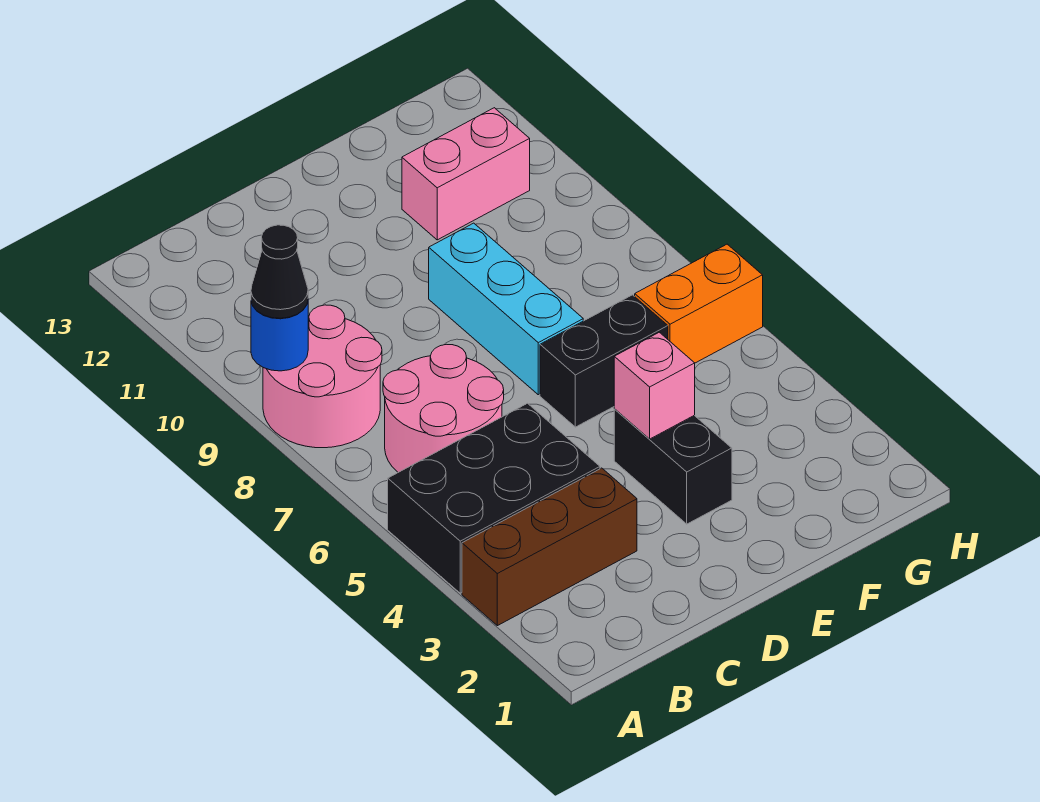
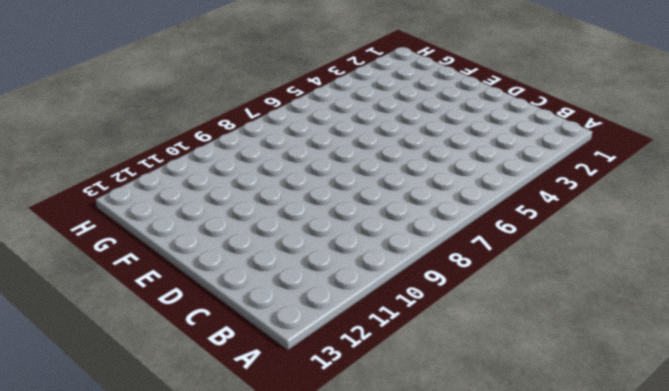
none -> brown brick A3:C3 level 1
none -> black brick A4:C5 level 1
none -> pink round brick A8:B9 level 1

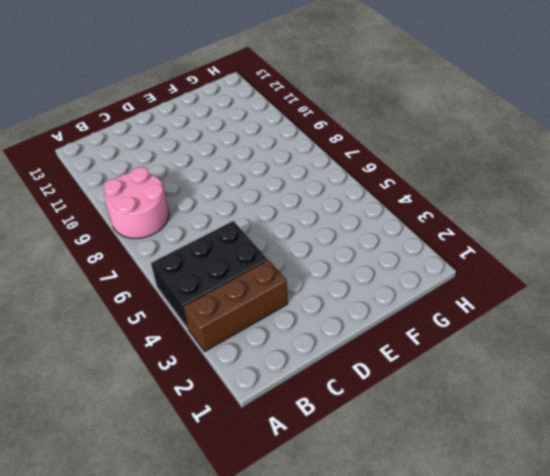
none -> pink round brick B6:C7 level 1
none -> black brick E3:E4 level 1
none -> black brick E6:F6 level 1

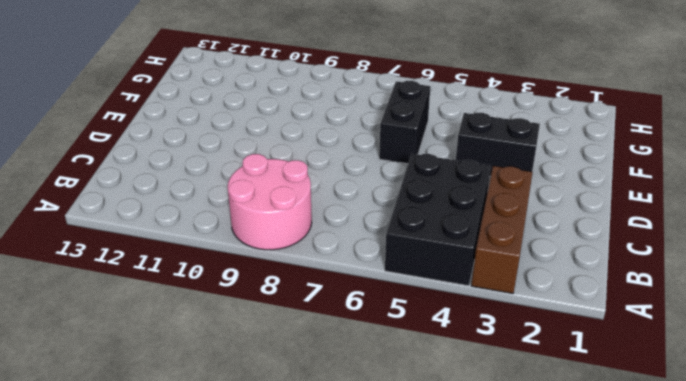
none -> pink round brick B6:C7 level 1
none -> cyan brick E7:E9 level 1
none -> pink brick F11:G11 level 1

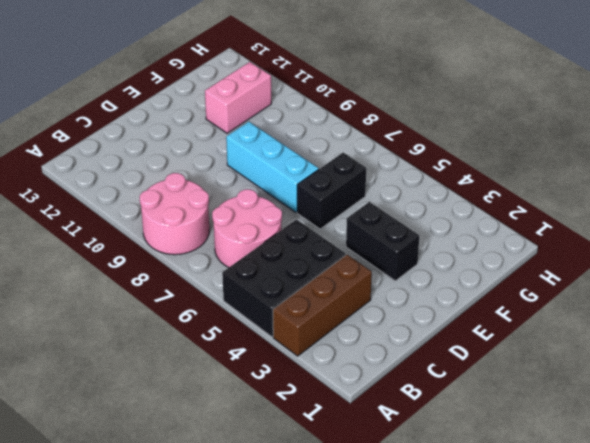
none -> orange brick G6:H6 level 1
none -> blue round brick A9 level 2
none -> pink brick E4 level 2

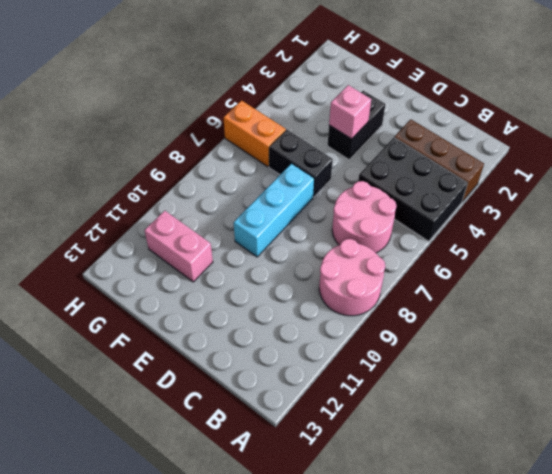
none -> blue round brick A9 level 2
none -> black cone A9 level 3

